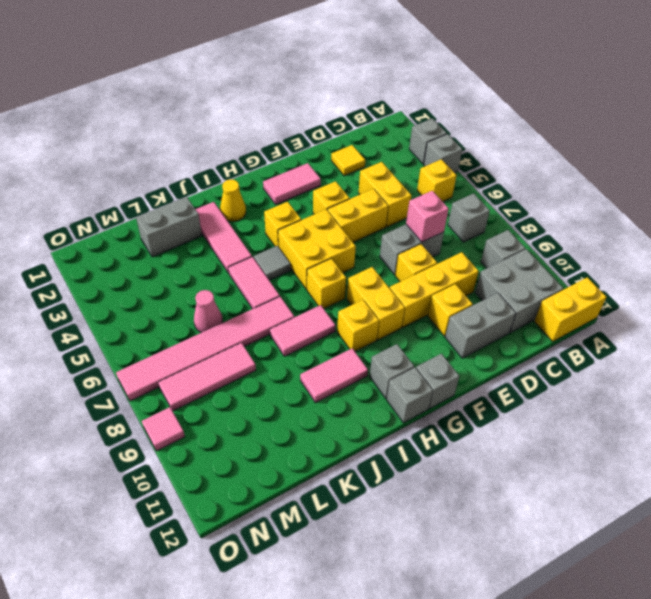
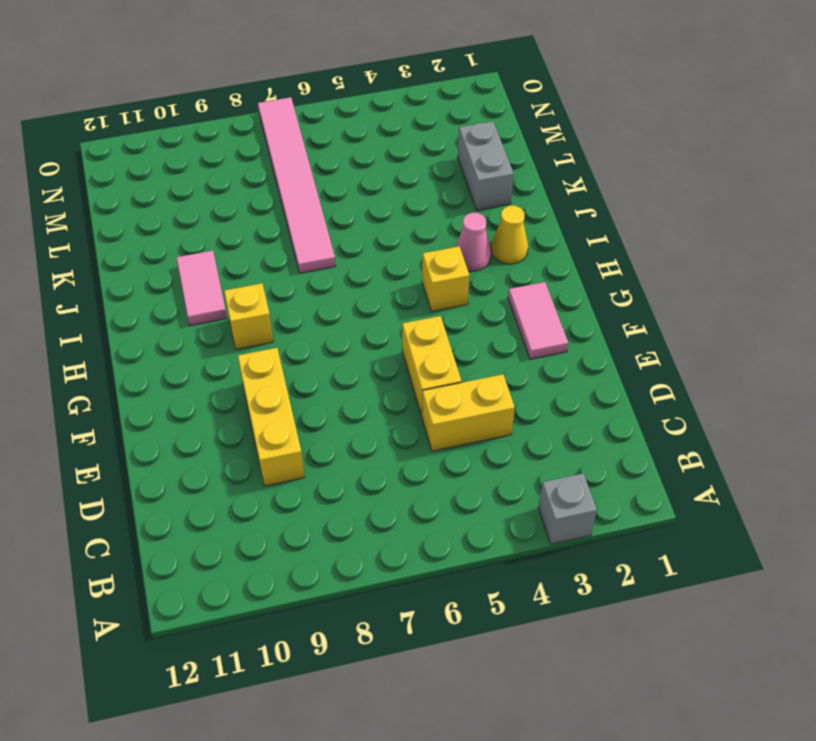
pink cone I3 level 1 -> pink cone L6 level 1
none -> grey brick A4 level 1
none -> yellow brick A12:B12 level 1
none -> yellow brick B5 level 1
none -> grey brick B7 level 1

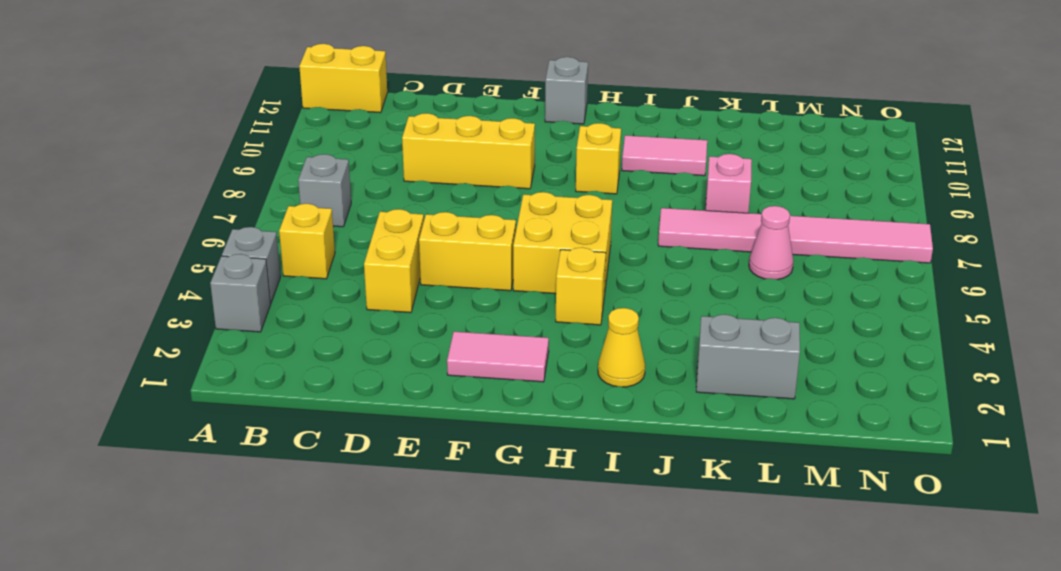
pink brick K8 level 1 -> pink brick D7 level 2
none -> grey brick B9 level 1
none -> grey brick B10:C11 level 1
none -> yellow tile D2 level 1
none -> grey brick D7:E7 level 1

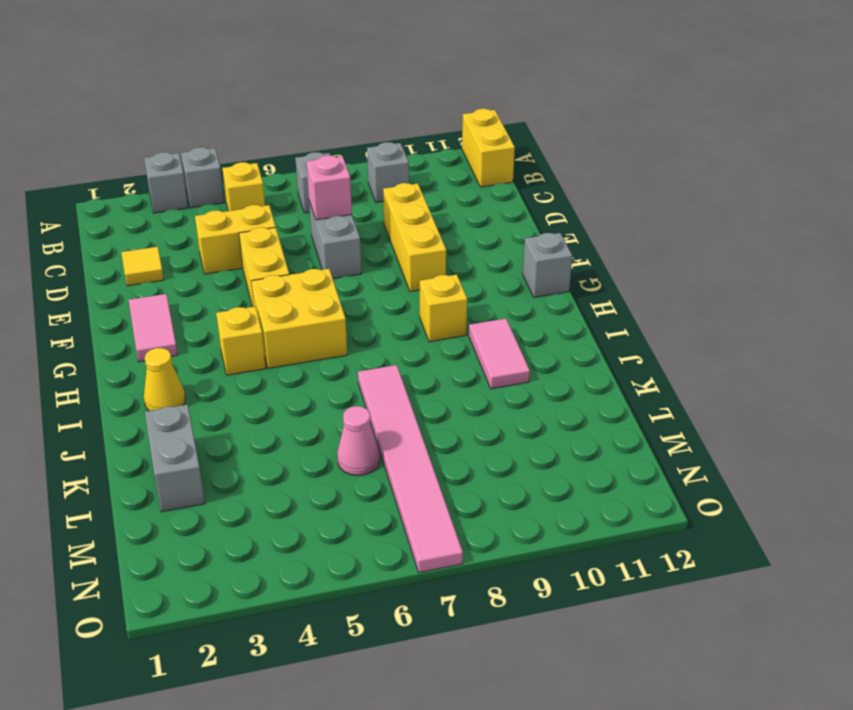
none -> grey brick B10:C11 level 1
none -> grey brick D11:E11 level 1
none -> yellow brick E8 level 1
none -> yellow brick E10 level 1

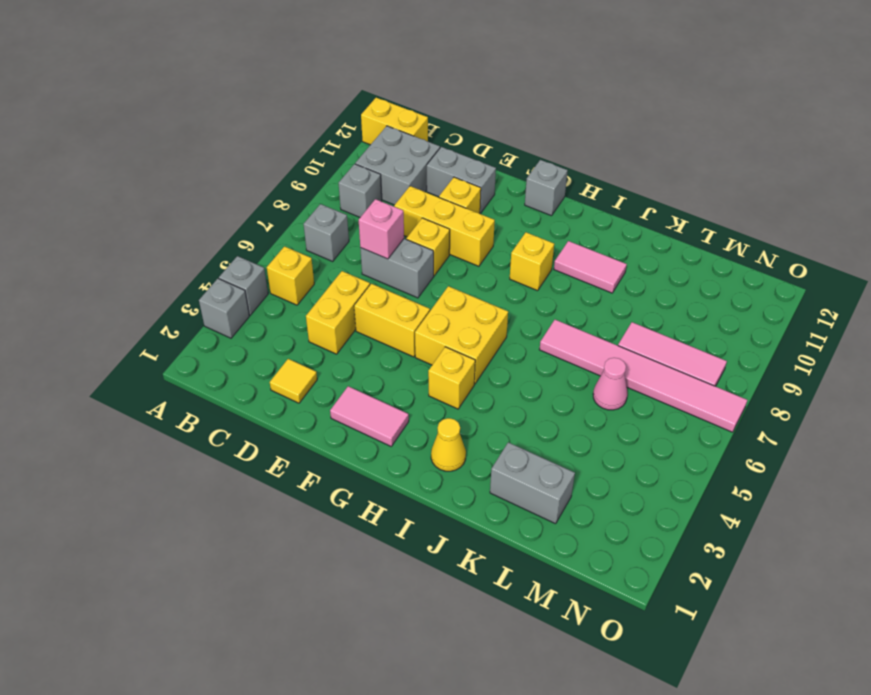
none -> yellow brick F4 level 1
none -> yellow brick G8:G9 level 1
none -> yellow brick H7 level 1
none -> grey brick H11 level 1

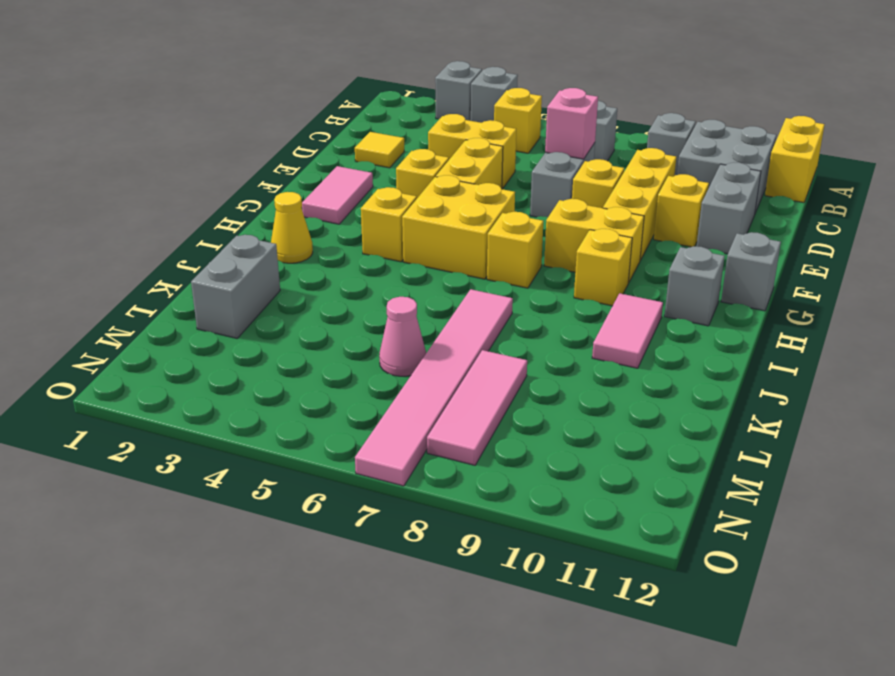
none -> grey brick H12 level 1
none -> grey tile I5 level 1
none -> pink tile I8:J8 level 1
none -> pink tile J2:J4 level 1

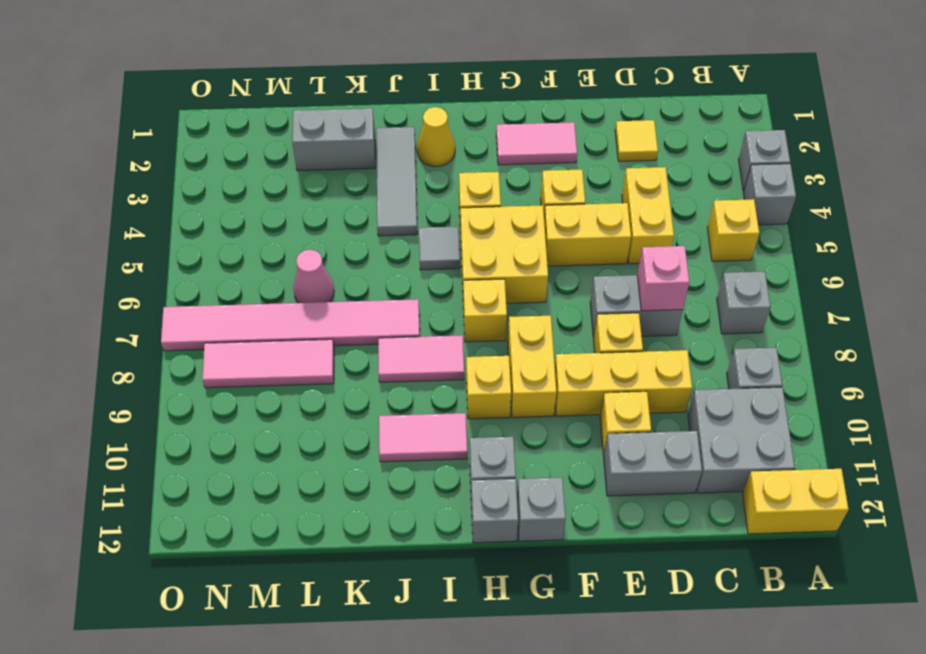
grey tile J2:J4 level 1 -> pink tile J2:J4 level 1
none -> pink tile J5:J6 level 1
none -> pink tile O9 level 1

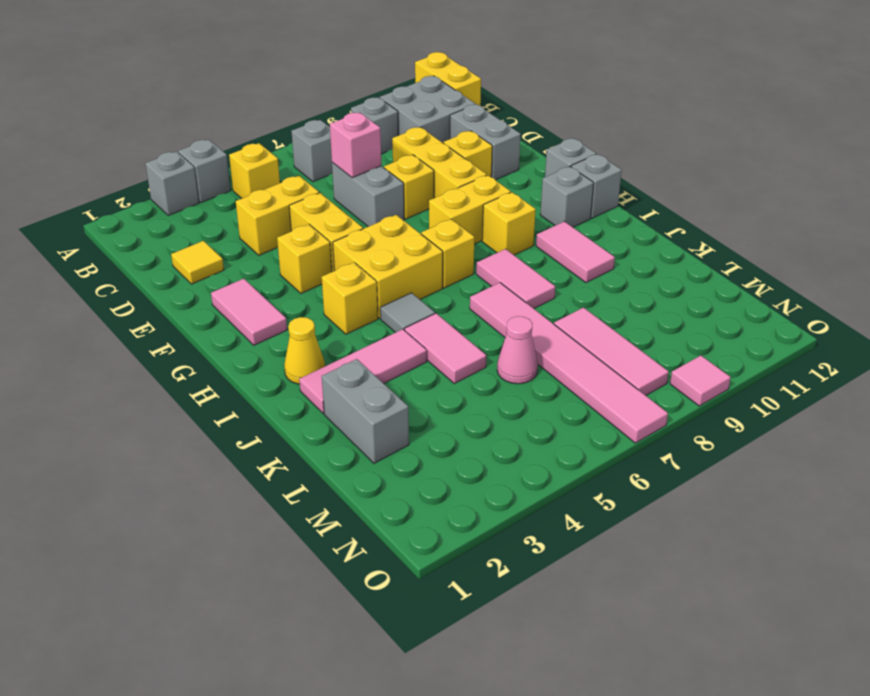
pink tile J5:K5 level 1 -> pink tile J5:J6 level 1

